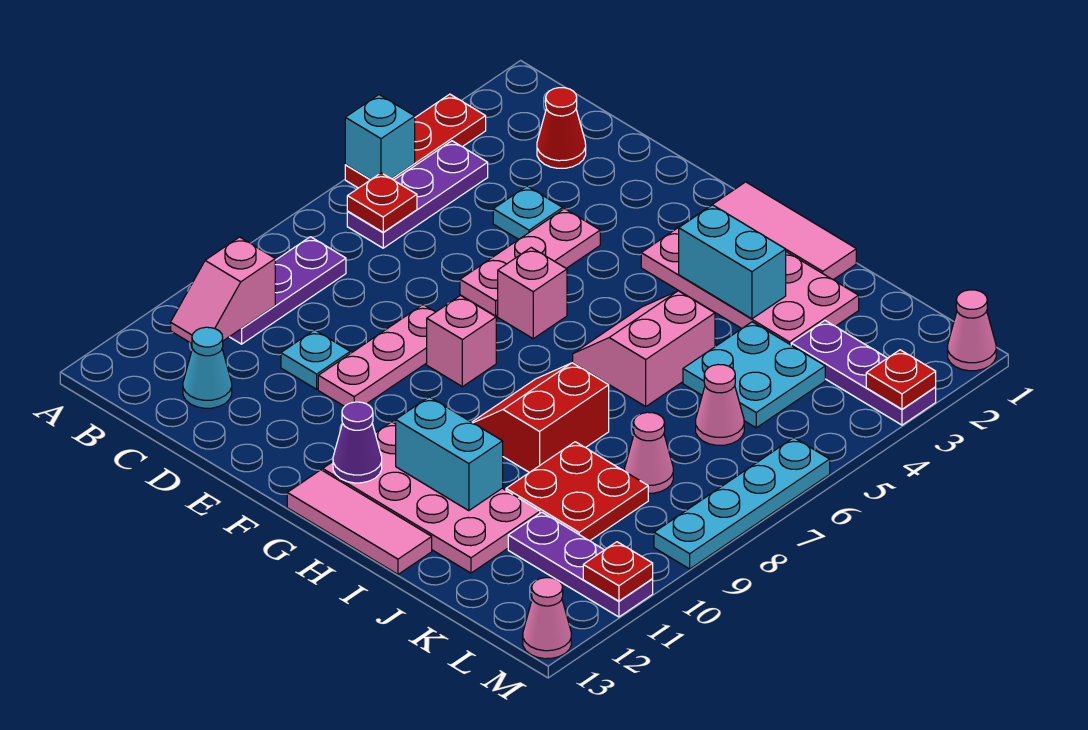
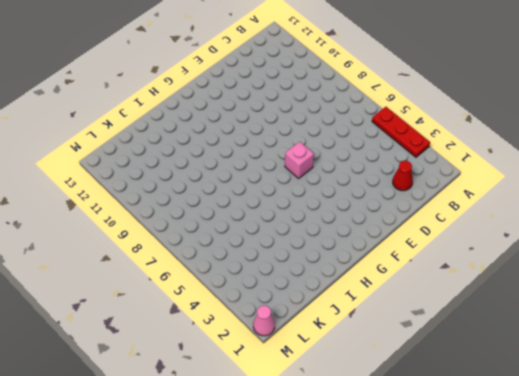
none -> purple plate B4:B6 level 1
none -> purple plate B8:B10 level 1
none -> cyan cone C12 level 1
none -> cyan plate D4 level 1

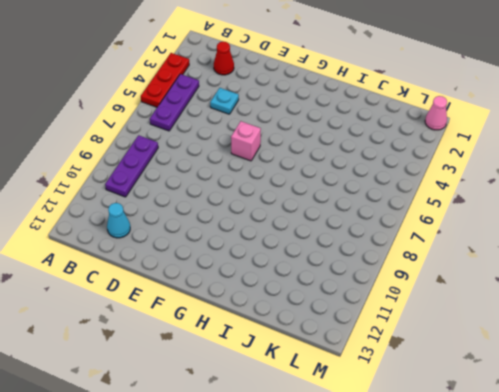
none -> cyan plate D10 level 1
none -> pink plate E4:E6 level 1
none -> pink plate E8:E10 level 1
none -> pink brick F8 level 1

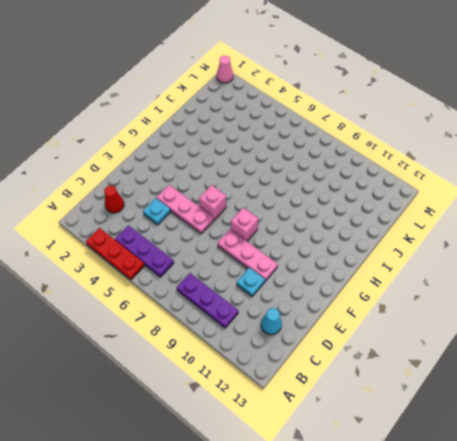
none -> pink tile G1:I1 level 1
none -> pink plate G2:J3 level 1
none -> pink plate G11:J12 level 1
none -> pink tile G13:I13 level 1

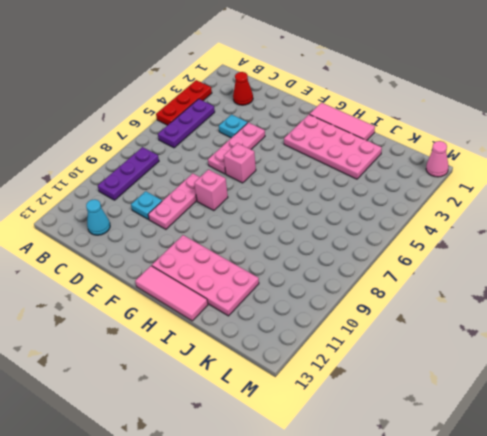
none -> pink slope H5:I6 level 1 top I
none -> red slope H8:I9 level 1 top I
none -> cyan plate J4:K5 level 1
none -> red plate J9:K10 level 1

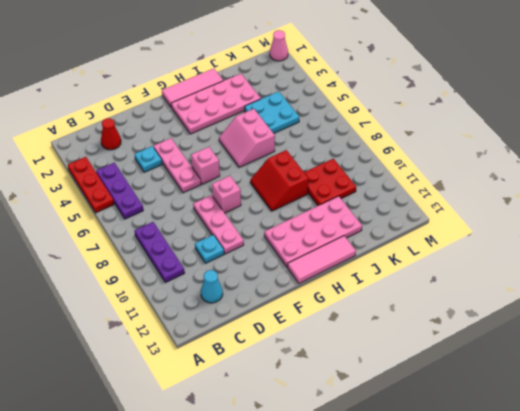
none -> purple plate K3:M3 level 1
none -> pink cone K6 level 1
none -> pink cone K8 level 1
none -> purple plate K11:M11 level 1

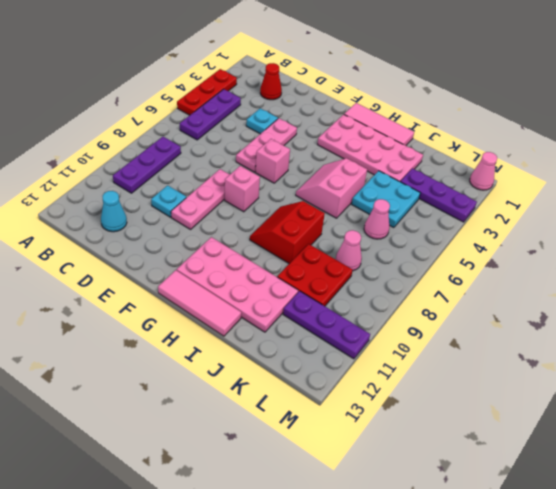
none -> cyan plate M6:M9 level 1
none -> pink cone M13 level 1
none -> cyan brick A5 level 2
none -> red plate B6 level 2

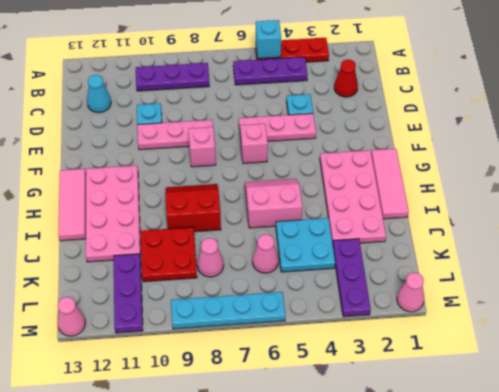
none -> red plate B6 level 2
none -> pink slope B10:B11 level 2 top 10
none -> purple cone G12 level 2
none -> cyan brick H3:I3 level 2

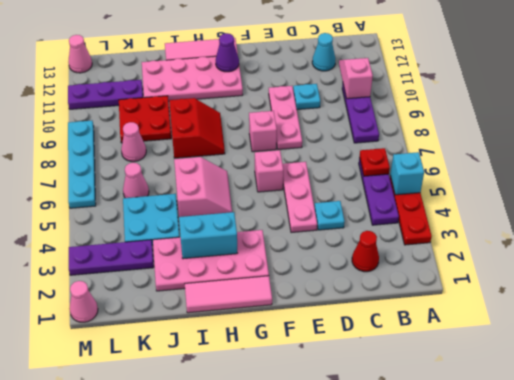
none -> cyan brick H11:I11 level 2
none -> red plate M3 level 2
none -> red plate M11 level 2

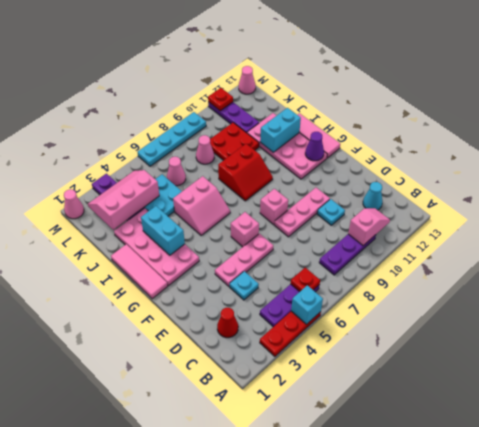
cyan brick I11:I12 level 2 -> cyan brick H11:I11 level 2
pink slope K2:L4 level 2 top K -> none
none -> red plate M3 level 2

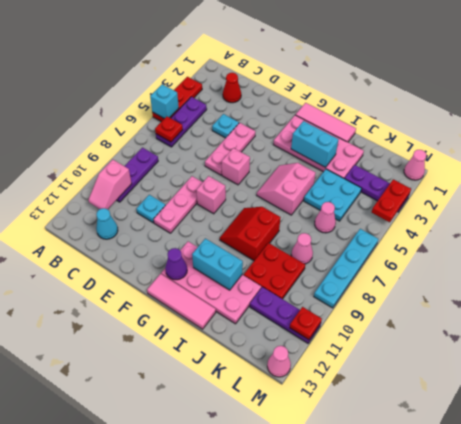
red plate M3:M4 level 2 -> red plate M3 level 2

